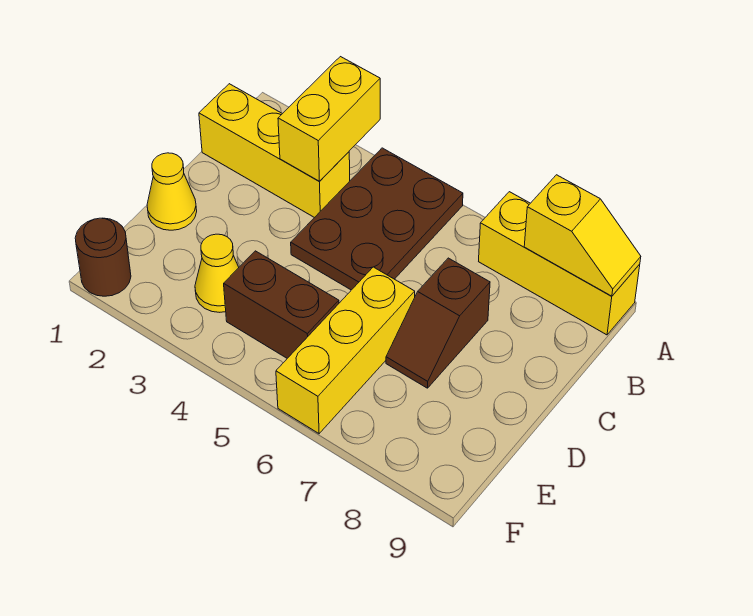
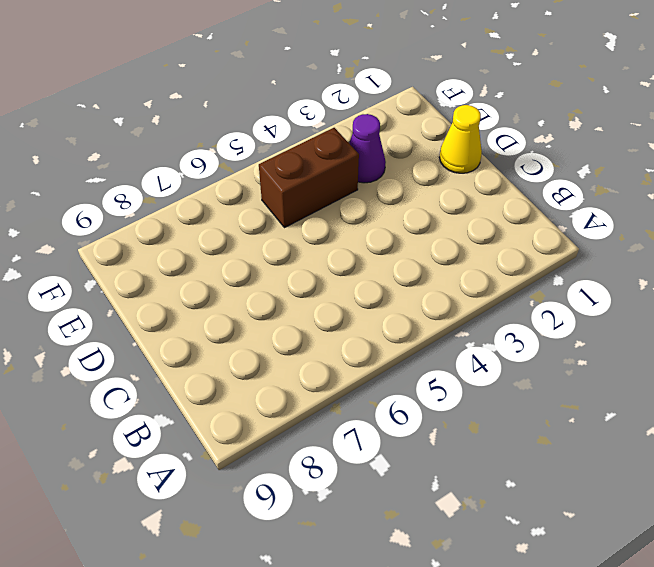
purple cone E3 level 1 -> yellow cone E3 level 1
none -> brown plate A4:C5 level 1
none -> yellow brick A7:A9 level 1

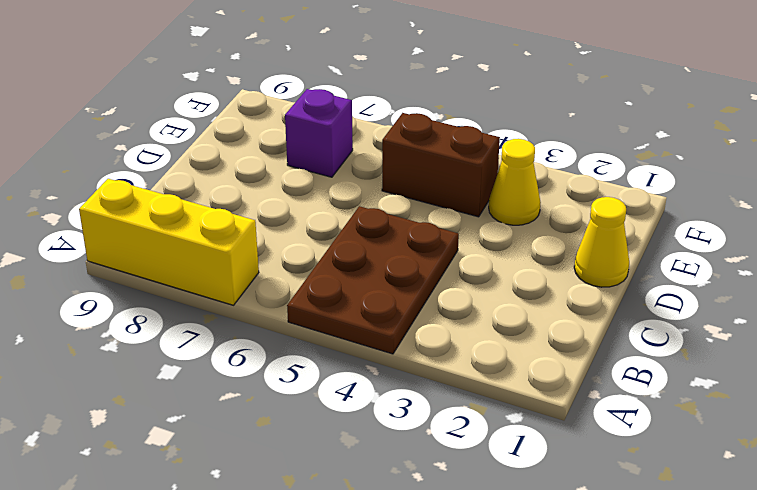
purple brick E7 level 1 -> none
none -> yellow brick B1:B3 level 1
none -> brown slope C7:D7 level 1 top C

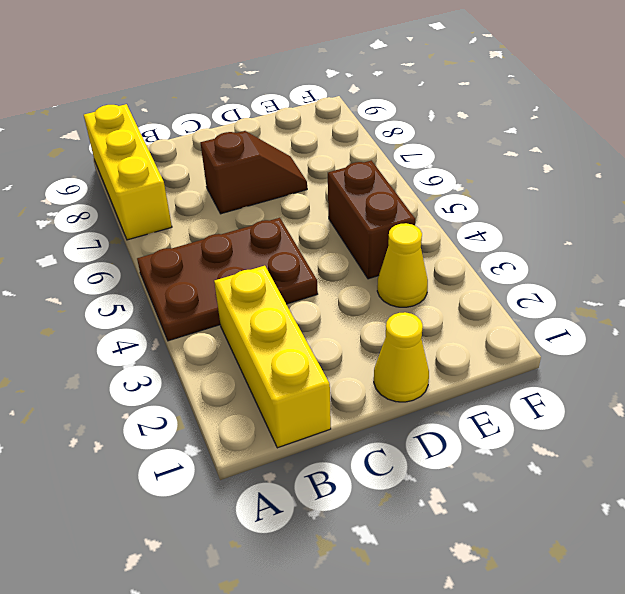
none -> yellow brick D6:F6 level 1
none -> brown round brick F1 level 1

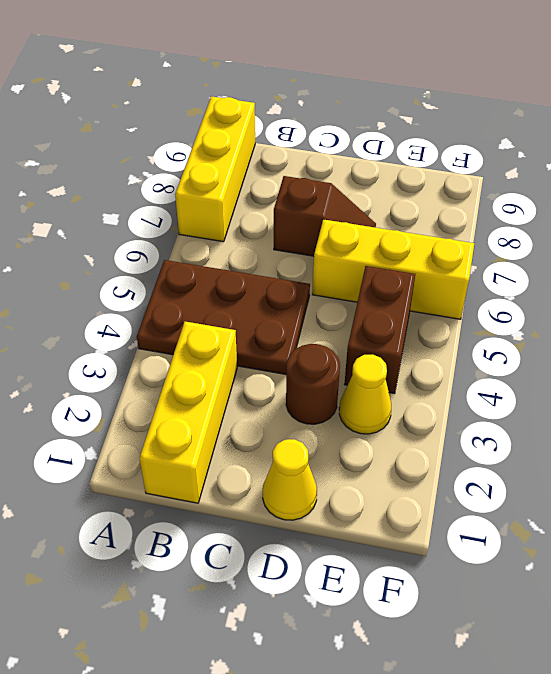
brown round brick D3 level 1 -> brown round brick F1 level 1
none -> yellow brick A3:B3 level 2
none -> yellow slope A8:A9 level 2 top 8

